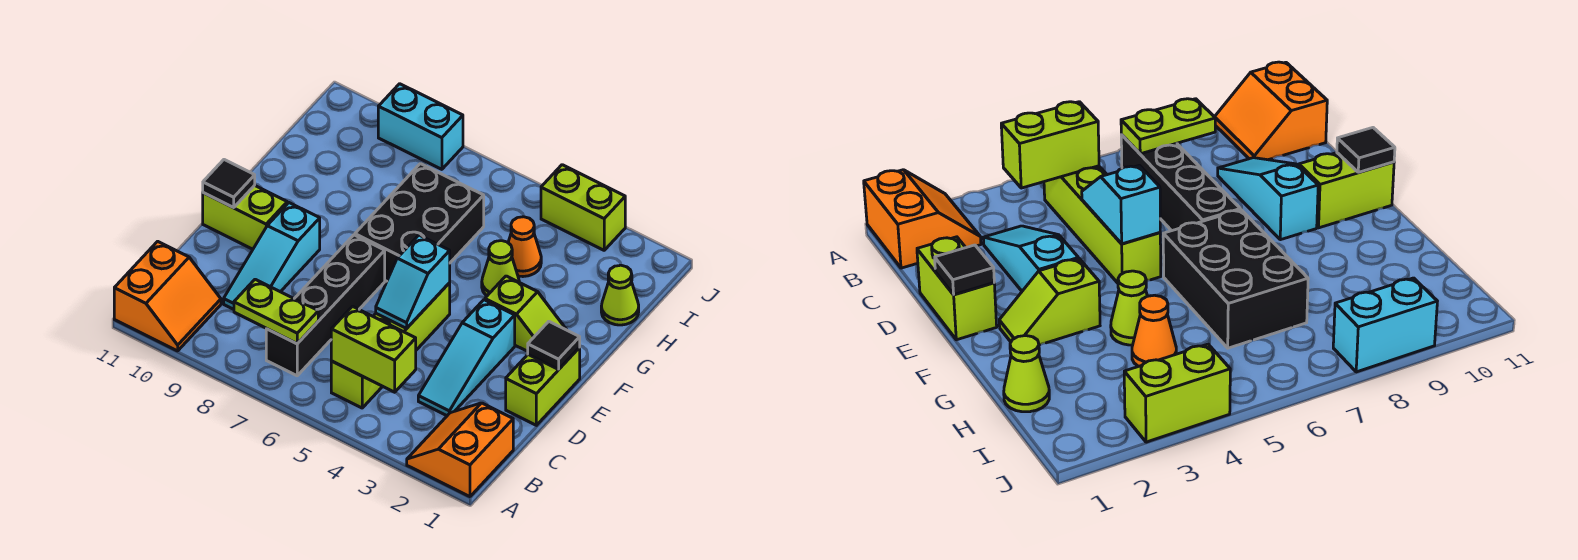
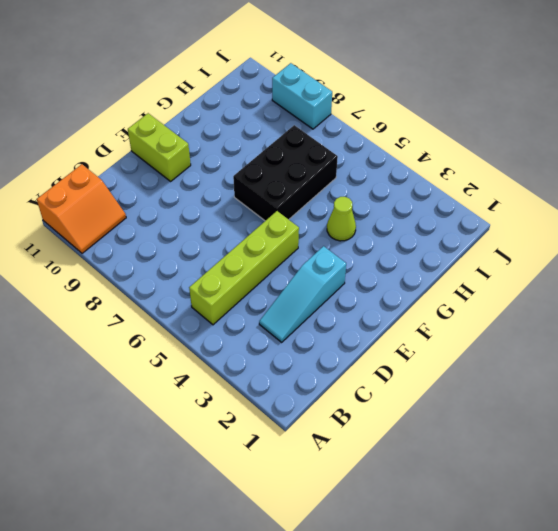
none -> orange slope A1:B2 level 1 top 1
none -> black brick B7:E7 level 1
none -> cyan slope C9:E9 level 1 top E

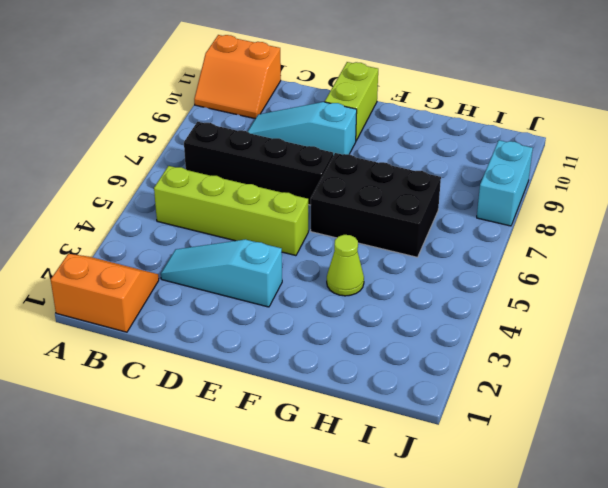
none -> lime brick D1:E1 level 1
none -> lime slope F2:F3 level 1 top 3
none -> lime cone H1 level 1

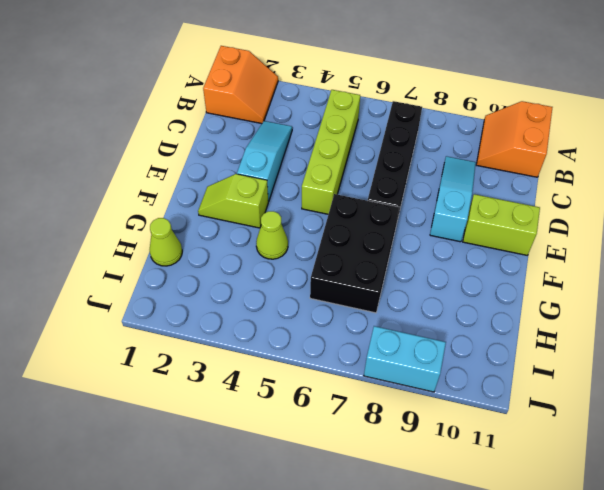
none -> lime brick D1:E1 level 1
none -> orange cone H4 level 1
none -> lime brick J3:J4 level 1

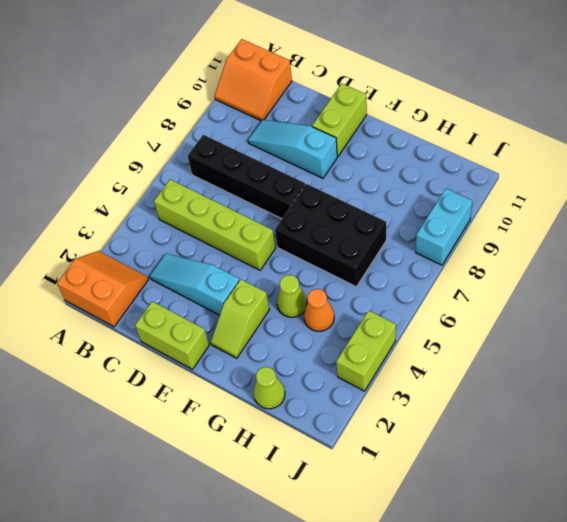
none -> lime brick B4:B5 level 2
none -> lime plate B7:B8 level 2
none -> cyan slope D5:E5 level 2 top E

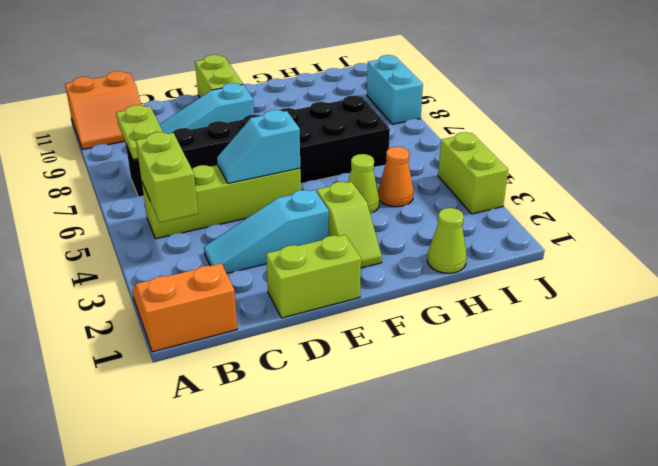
none -> black tile E1 level 2
none -> black tile E11 level 2

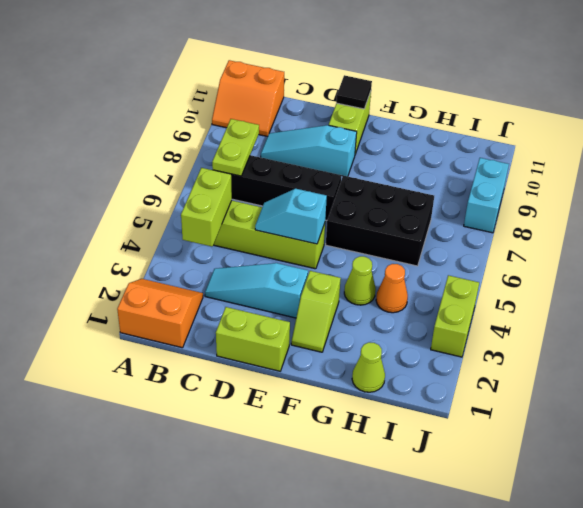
none -> black tile E1 level 2

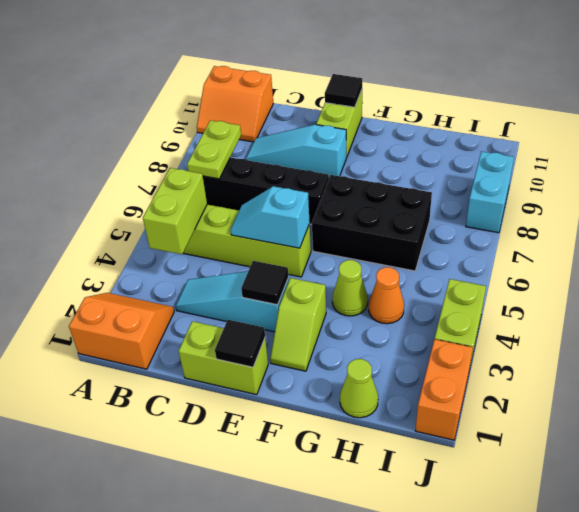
black tile E3 level 2 -> none
orange brick J1:J2 level 1 -> none

